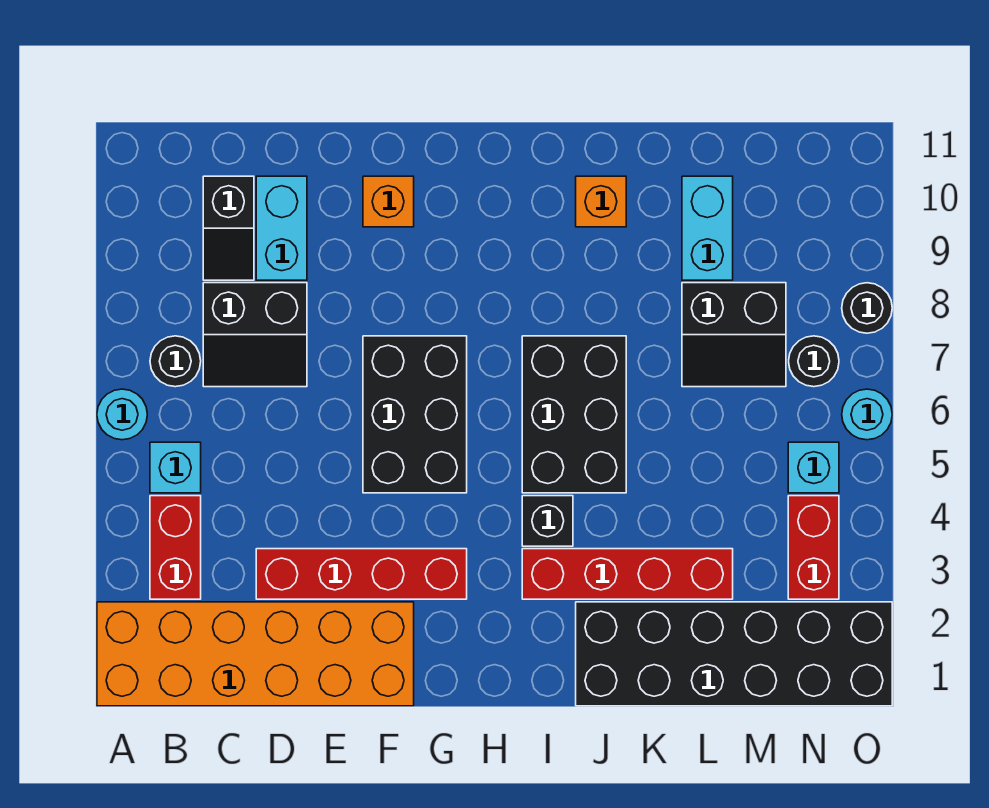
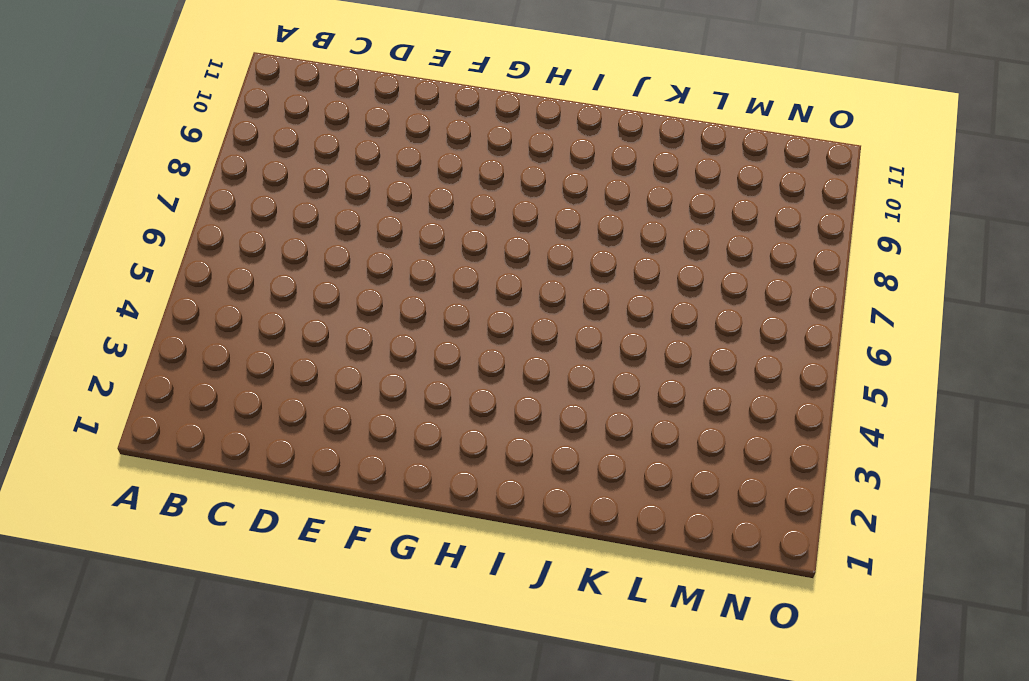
none -> orange brick A1:F2 level 1
none -> cyan round brick A6 level 1
none -> red brick B3:B4 level 1

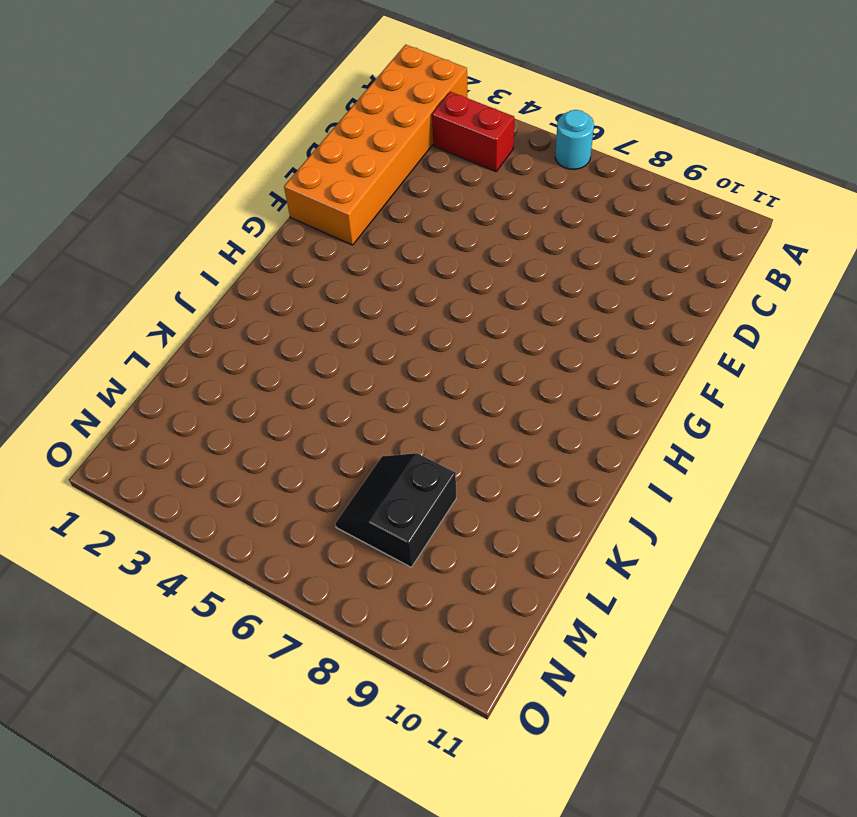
none -> cyan brick B5 level 1
none -> black round brick B7 level 1
none -> black slope C7:D8 level 1 top 8

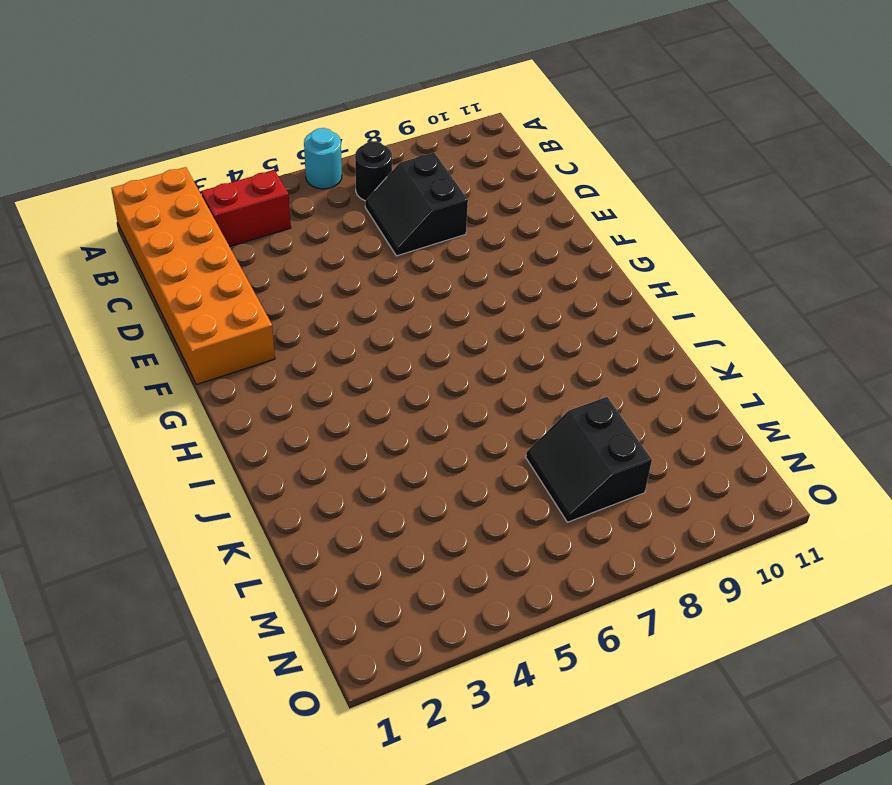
none -> cyan brick B5 level 1
none -> black slope C9:C10 level 1 top 10
none -> red brick D3:G3 level 1

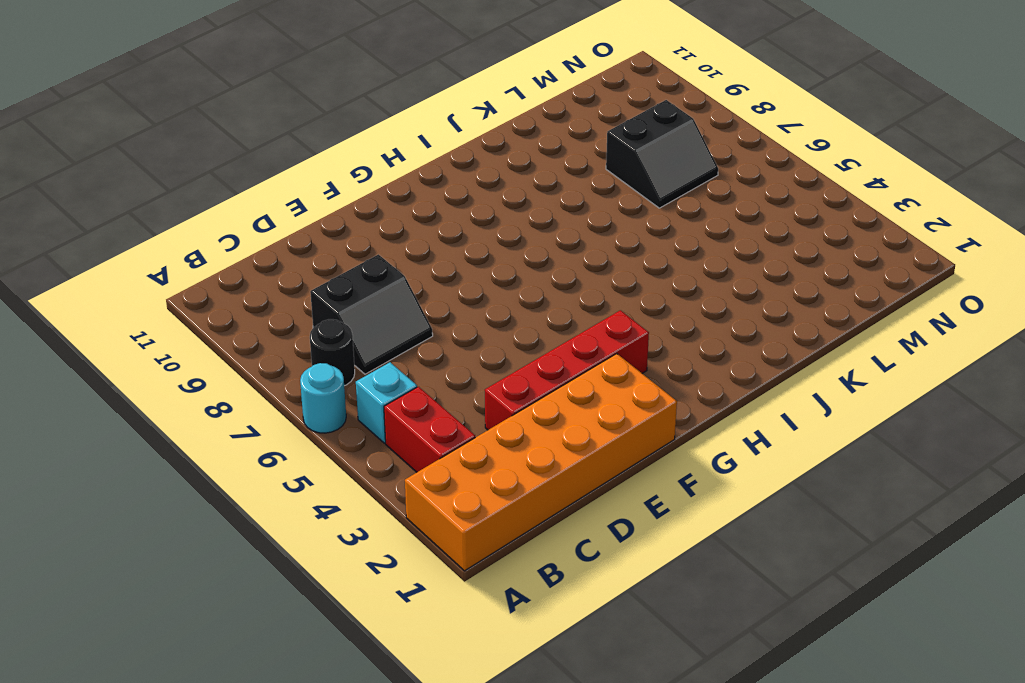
none -> black slope C9:C10 level 1 top 10
none -> cyan brick D9:D10 level 1
none -> black brick F5:G7 level 1

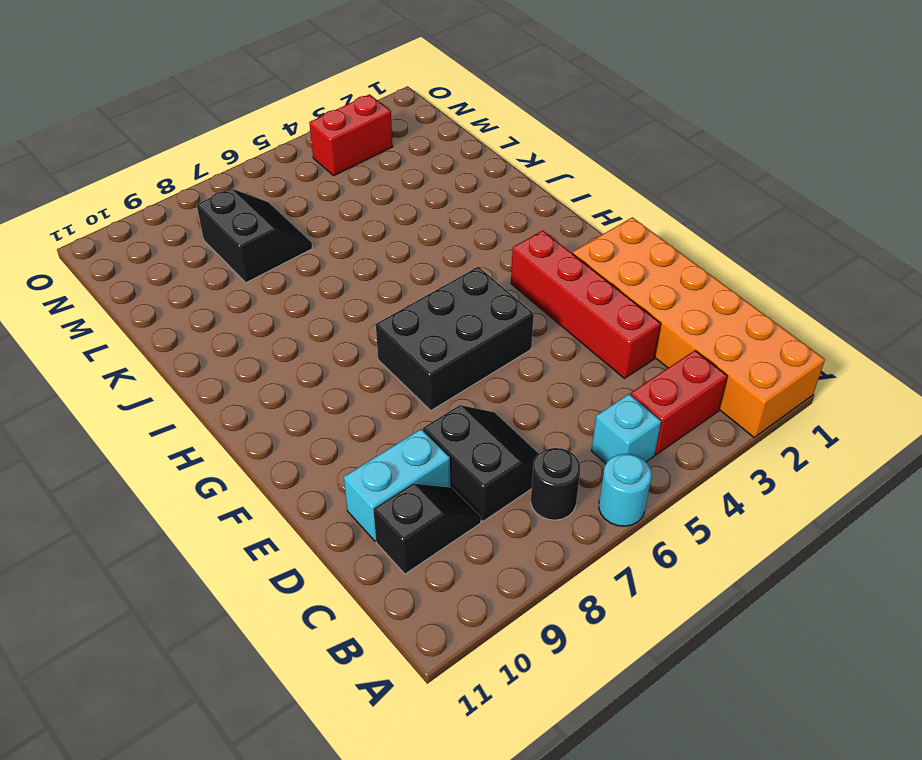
none -> orange brick F10 level 1
none -> red brick I3:L3 level 1
none -> black brick I4 level 1

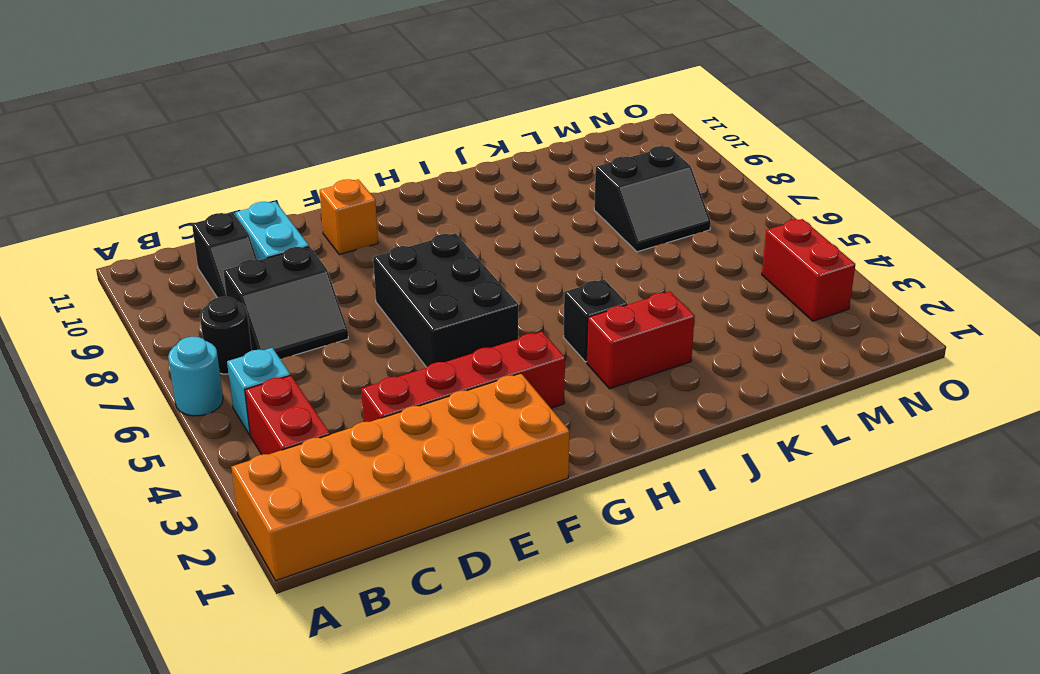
red brick I3:J3 level 1 -> red brick I3:L3 level 1
none -> black brick I5:J7 level 1
none -> black brick J1:O2 level 1
none -> orange brick J10 level 1

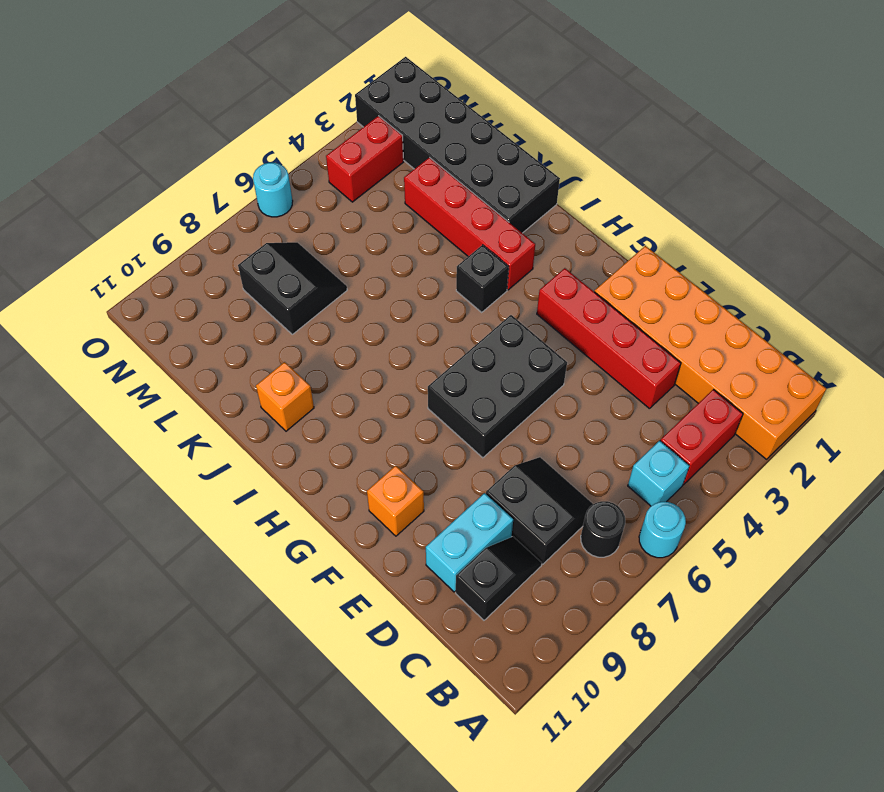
none -> black brick I5:J7 level 1
none -> cyan brick L9:L10 level 1
none -> cyan brick N5 level 1

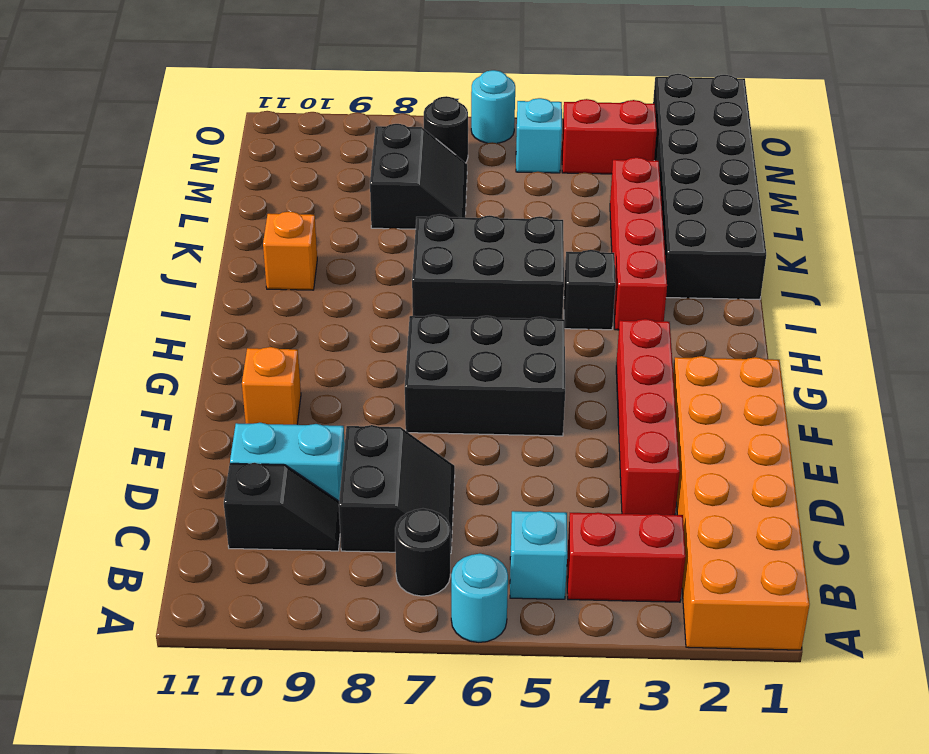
none -> cyan brick L9:L10 level 1
none -> black round brick O8 level 1

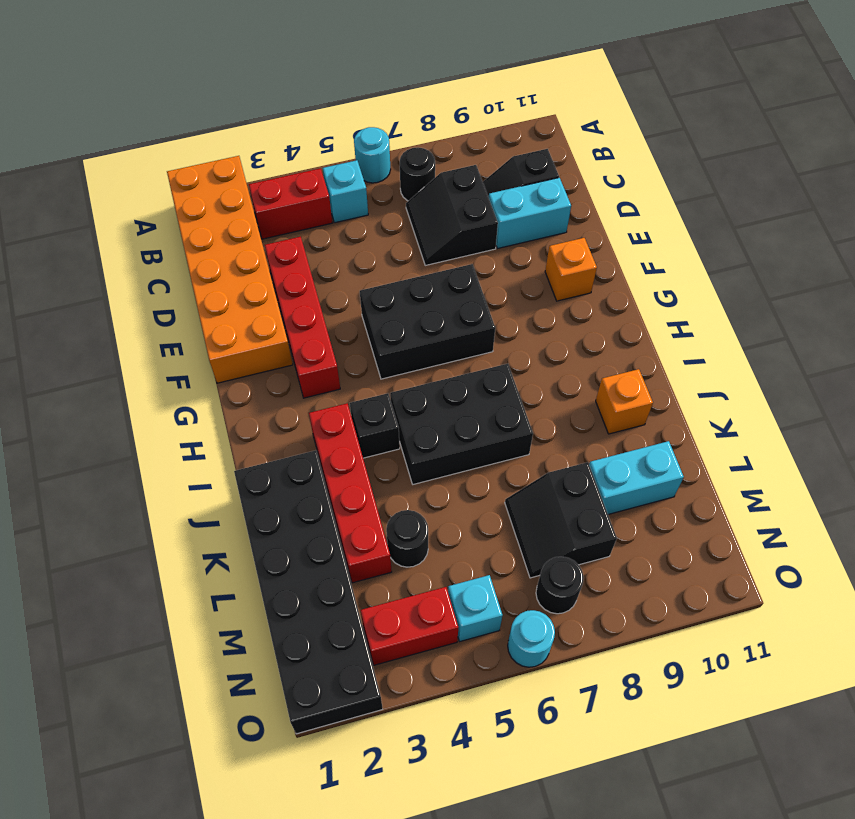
black round brick L4 level 1 -> black round brick O8 level 1

